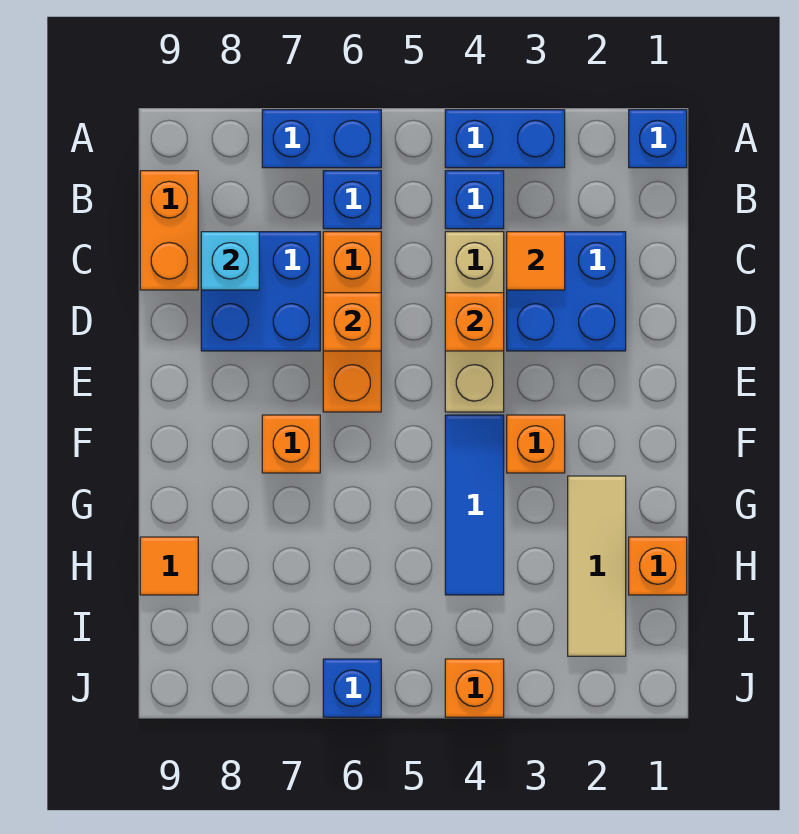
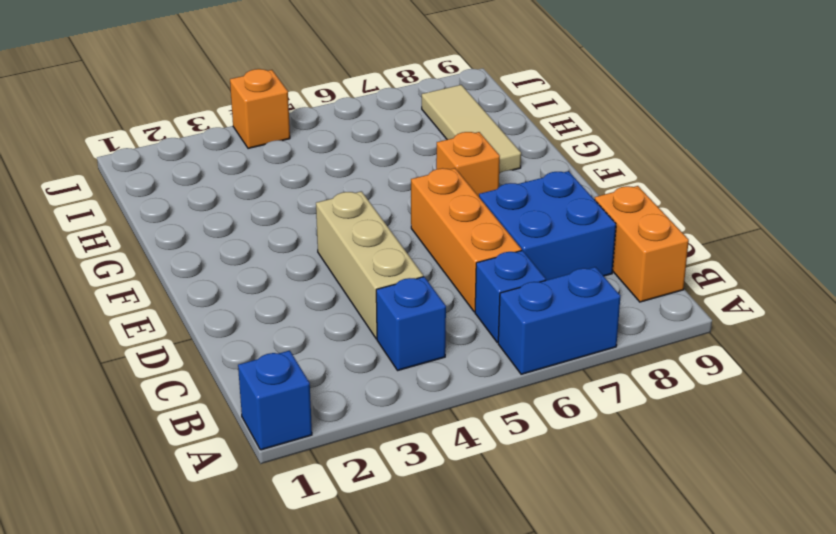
tan tile G8:I8 level 1 -> tan tile G2:I2 level 1
none -> blue brick A3:A4 level 1
none -> blue brick C2:D3 level 1
none -> orange brick F3 level 1

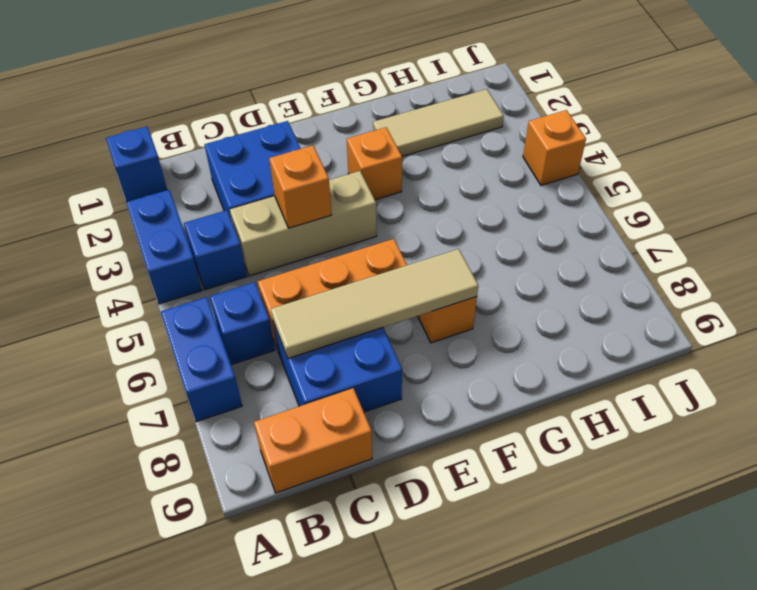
tan tile C7:F7 level 2 -> none
none -> blue tile F4:H4 level 1
none -> orange brick H1 level 1
none -> orange tile H9 level 1

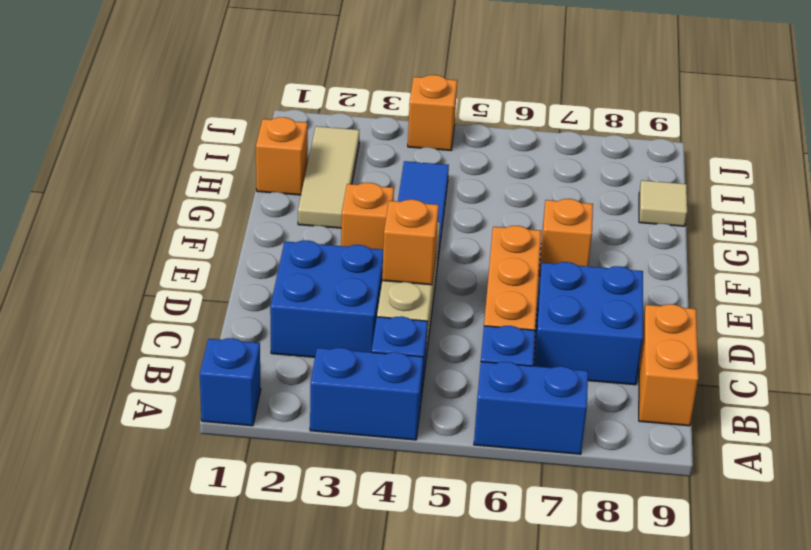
tan tile H9 level 1 -> orange tile H9 level 1
none -> blue brick J6 level 1
none -> orange tile C3 level 2
none -> cyan brick C8 level 2

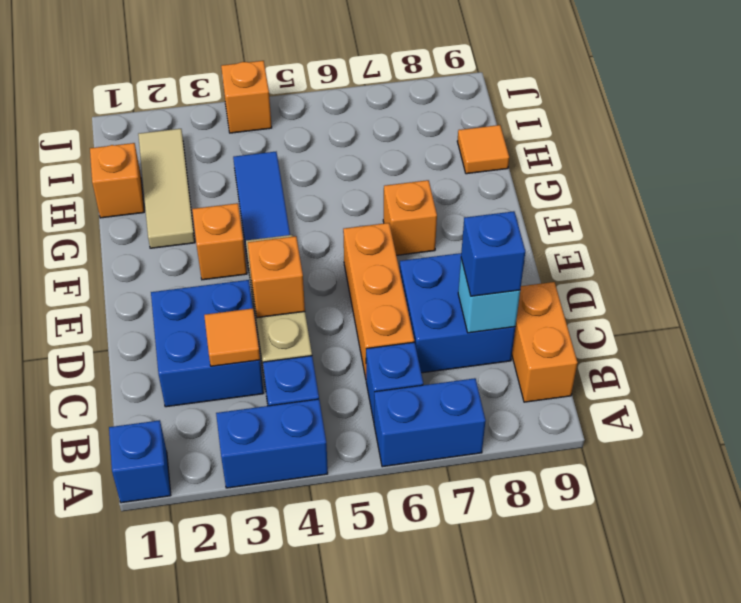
blue brick C8 level 3 -> blue brick J6 level 1
none -> orange brick D6 level 2

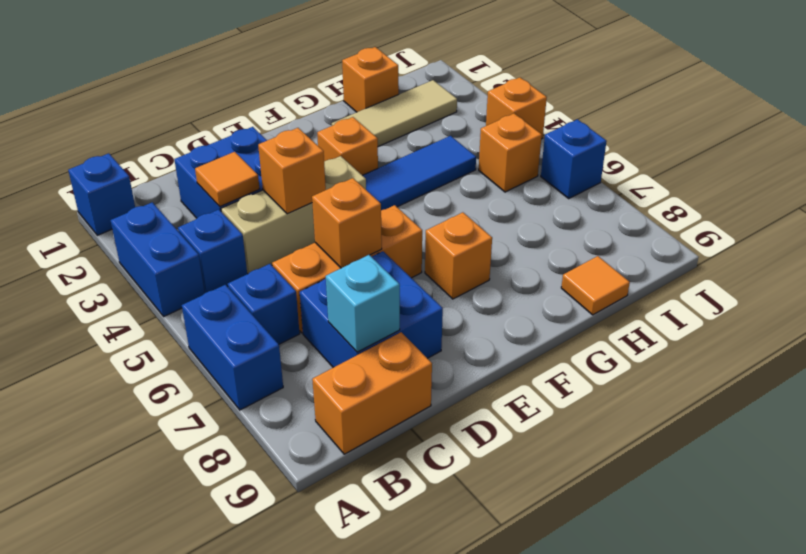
orange brick I5 level 1 -> none

